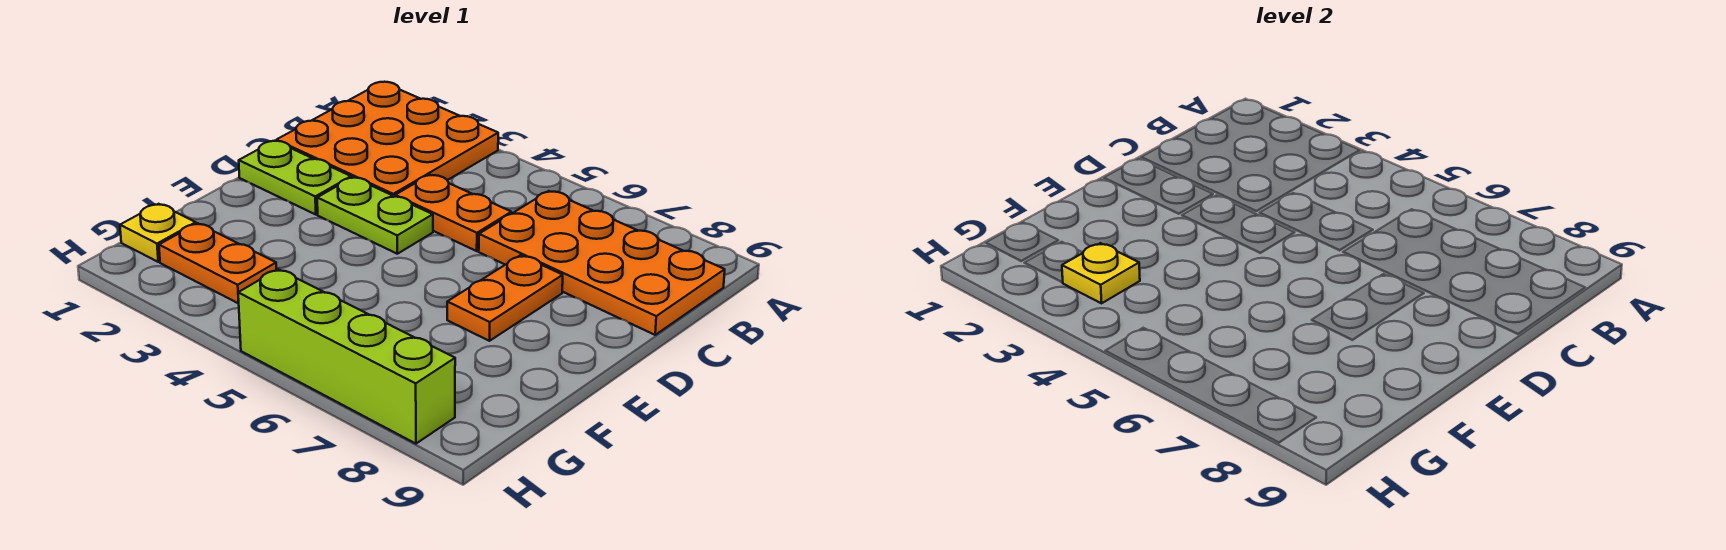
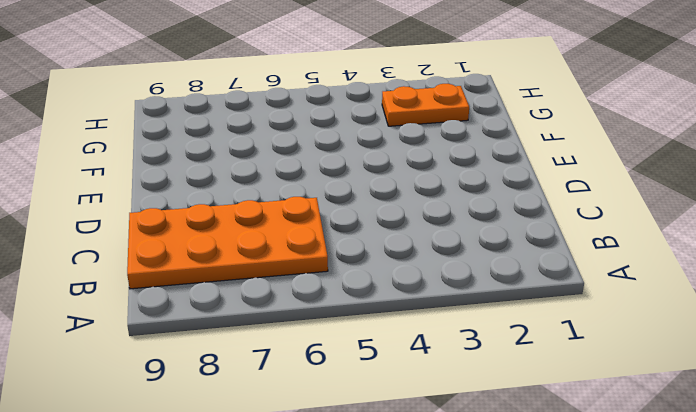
none -> orange plate A1:C3 level 1
none -> orange plate C4:C5 level 1

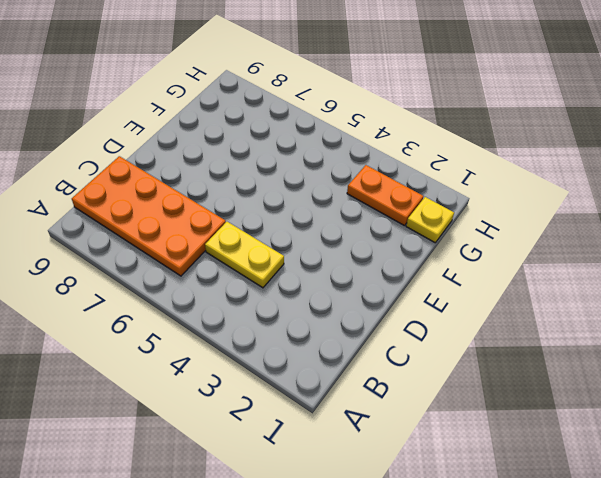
yellow plate C4:C5 level 1 -> orange plate C4:C5 level 1
none -> orange plate A1:C3 level 1
none -> lime plate D1:D2 level 1

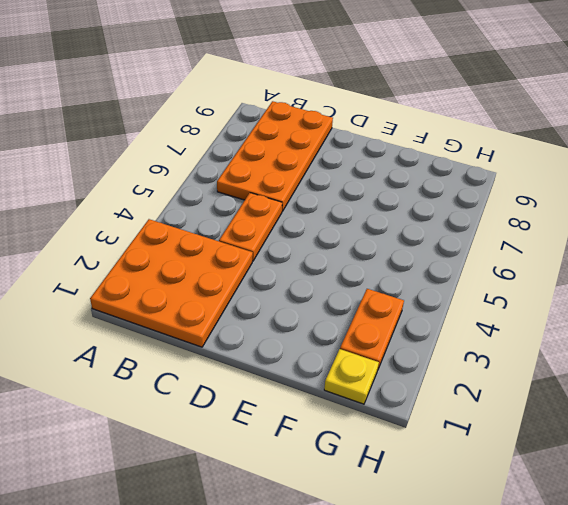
none -> lime plate D1:D2 level 1
none -> lime plate D3:D4 level 1

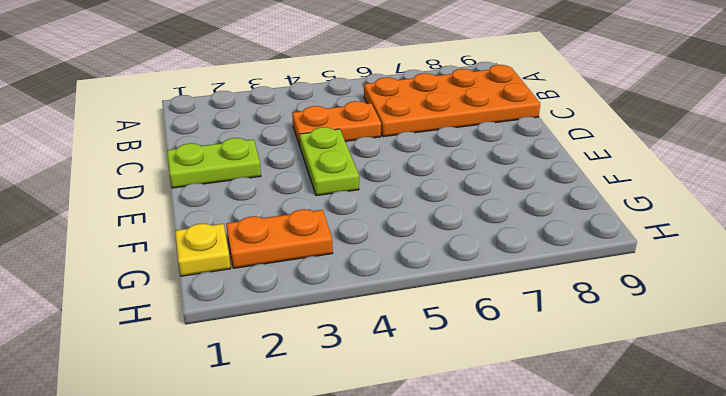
lime plate D4:E4 level 1 -> lime plate D3:D4 level 1
none -> orange plate A1:C3 level 1
none -> orange plate D7:E7 level 1

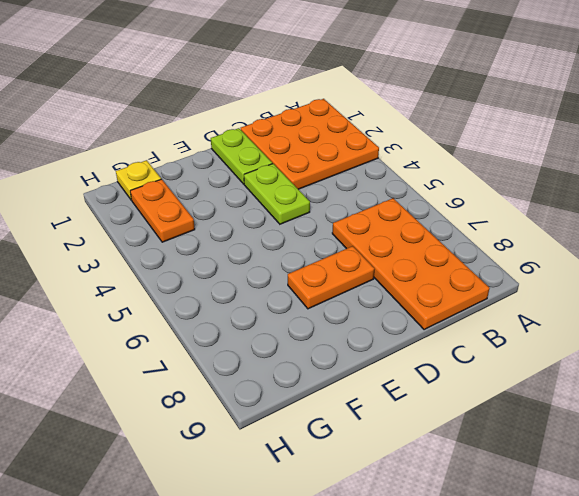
none -> orange plate C4:C5 level 1
none -> lime brick H5:H8 level 1

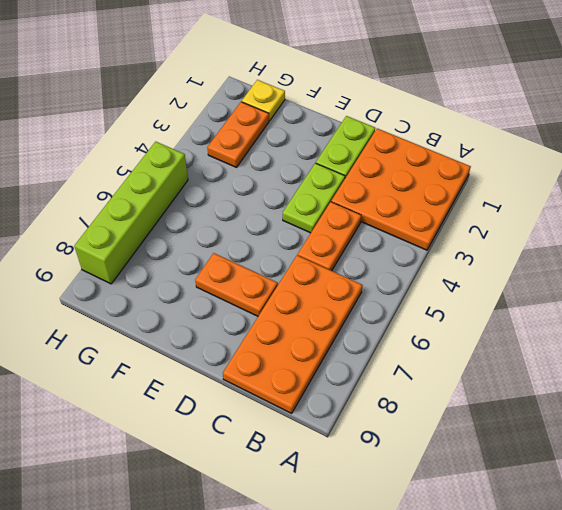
none -> yellow plate G3 level 2

